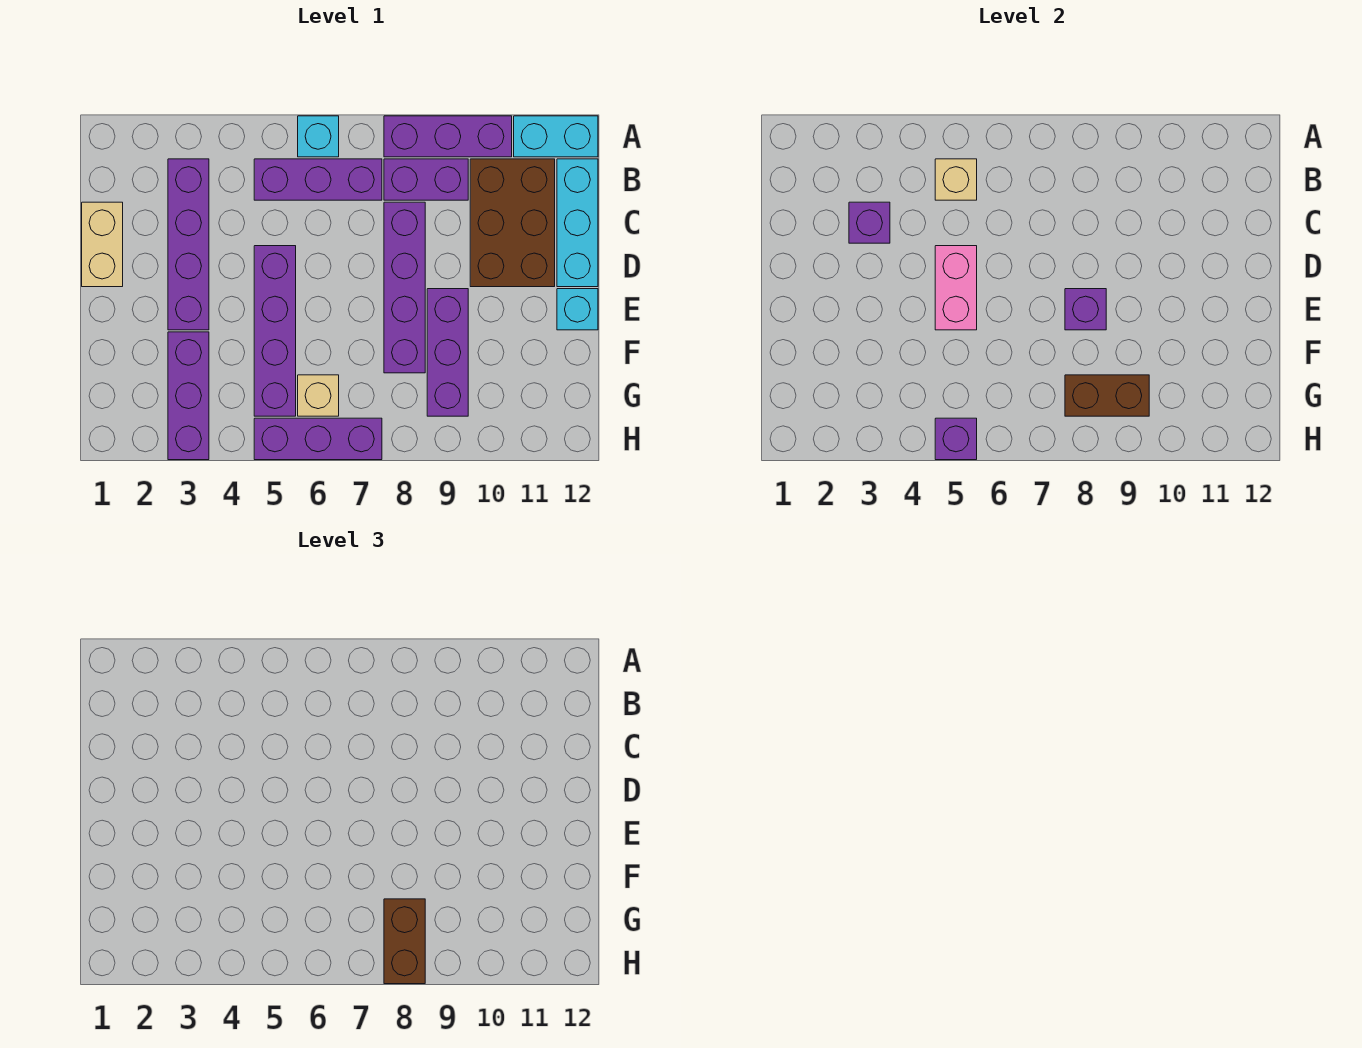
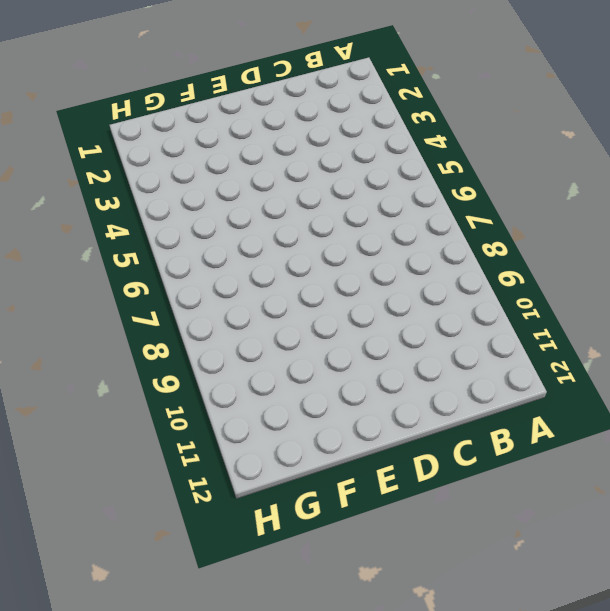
none -> cyan brick A6 level 1
none -> purple brick A8:A10 level 1
none -> cyan brick A11:A12 level 1

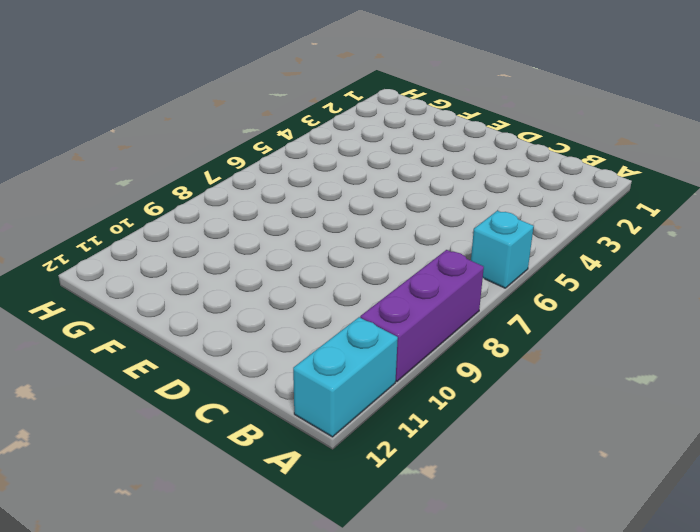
none -> purple brick B3:E3 level 1
none -> purple brick B5:B7 level 1
none -> purple brick B8:B9 level 1

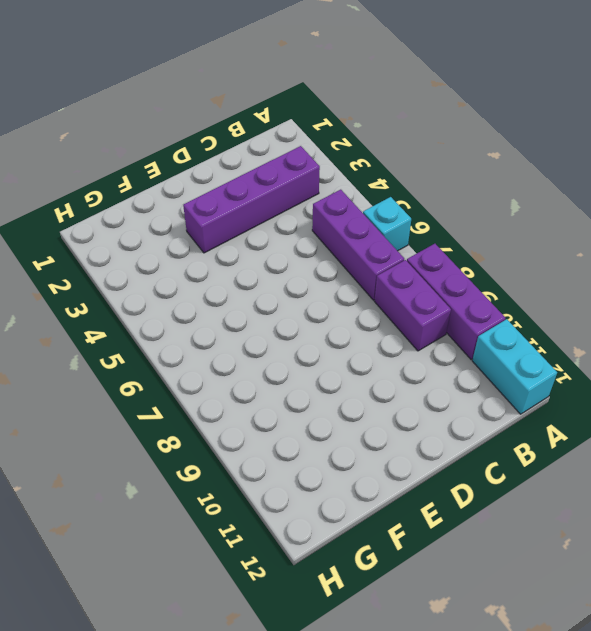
none -> brown brick B10:D11 level 1
none -> cyan brick B12:D12 level 1
none -> tan brick C1:D1 level 1

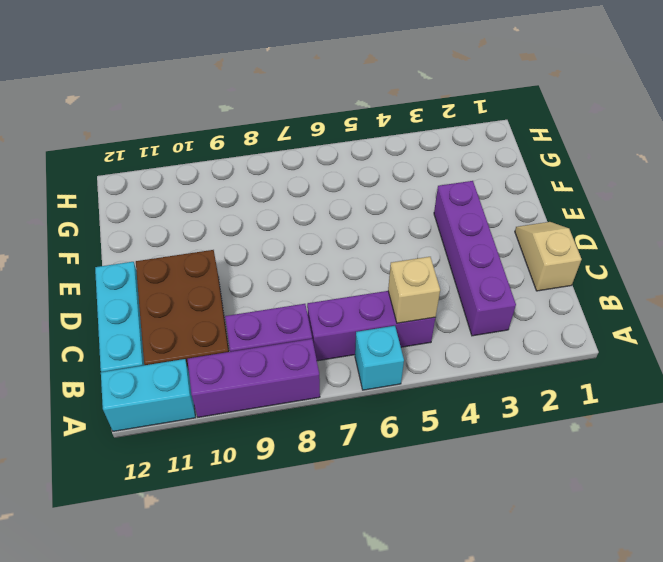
tan slope C1:D1 level 1 top C -> tan brick C1:D1 level 1
none -> purple brick C8:F8 level 1
none -> purple brick D5:G5 level 1
none -> purple brick E9:G9 level 1

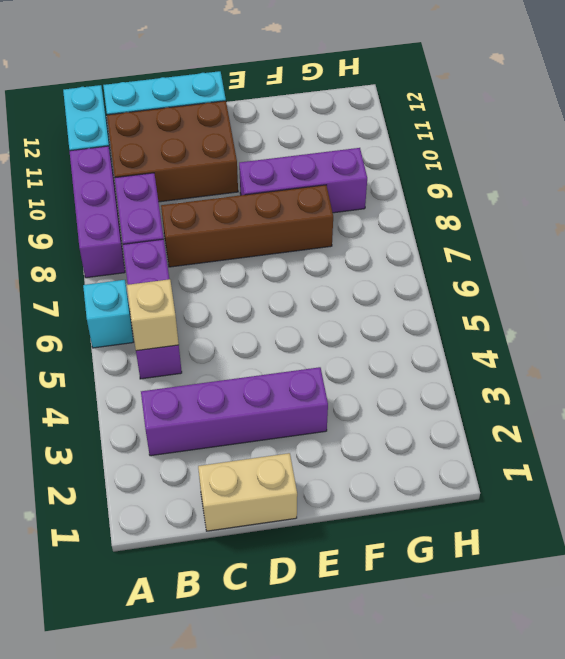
brown brick C8:F8 level 1 -> purple brick C8:F8 level 1
none -> purple brick D5:G5 level 1
none -> cyan brick E12 level 1
none -> purple brick F3:H3 level 1

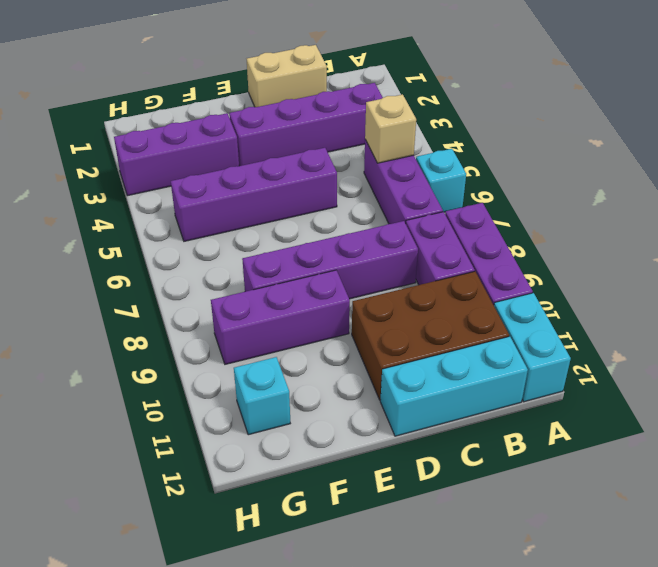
cyan brick G11 level 1 -> cyan brick E12 level 1
none -> tan brick G6 level 1
none -> purple brick H5:H7 level 1
none -> purple brick C3 level 2

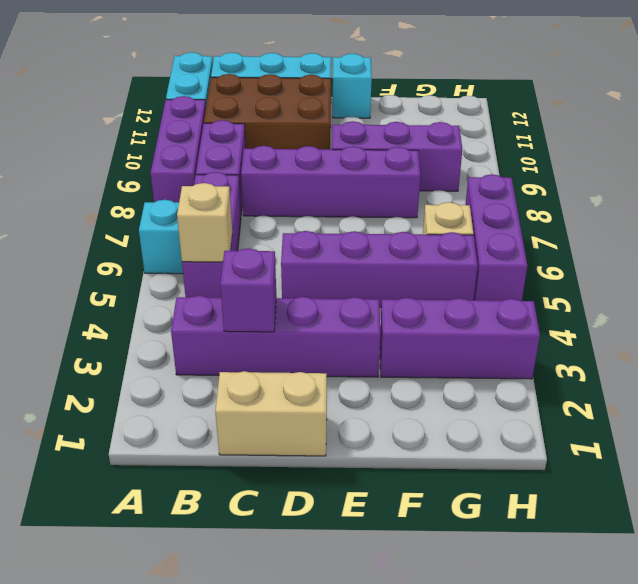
none -> pink brick D5:E5 level 2
none -> purple brick E8 level 2
none -> brown brick G8:G9 level 2

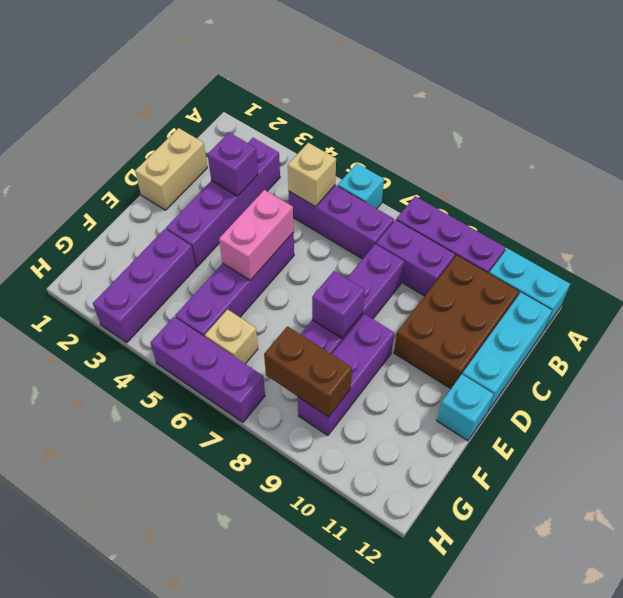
none -> purple brick H5 level 2
none -> brown brick G8:H8 level 3

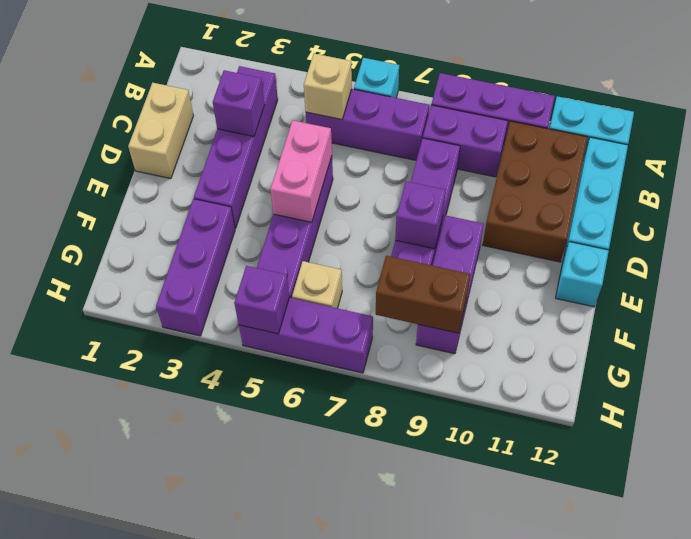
none -> brown brick G8:H8 level 3

